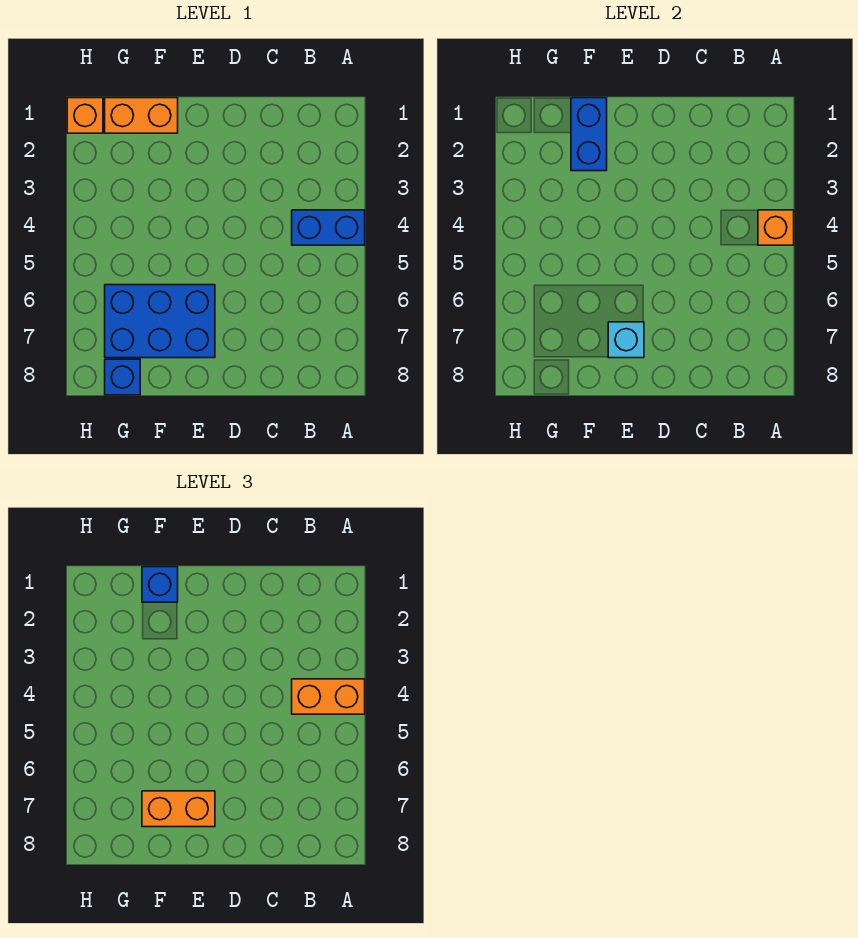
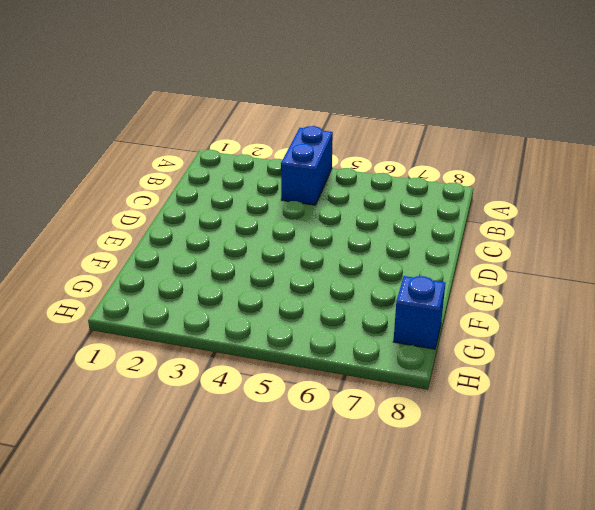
none -> blue brick E6:G7 level 1
none -> orange brick F1:G1 level 1

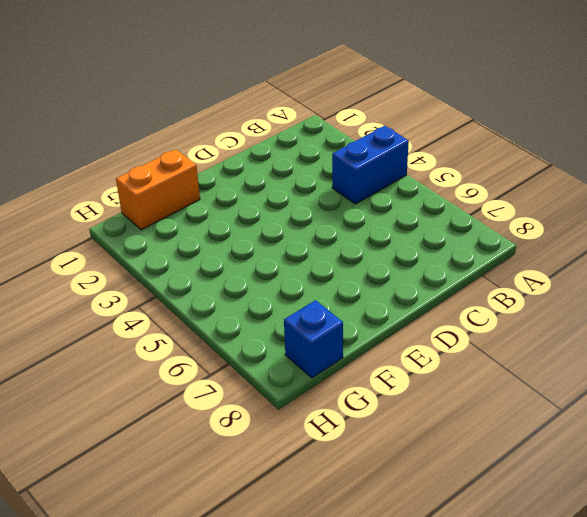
none -> blue brick E6:G7 level 1
none -> orange brick H1 level 1

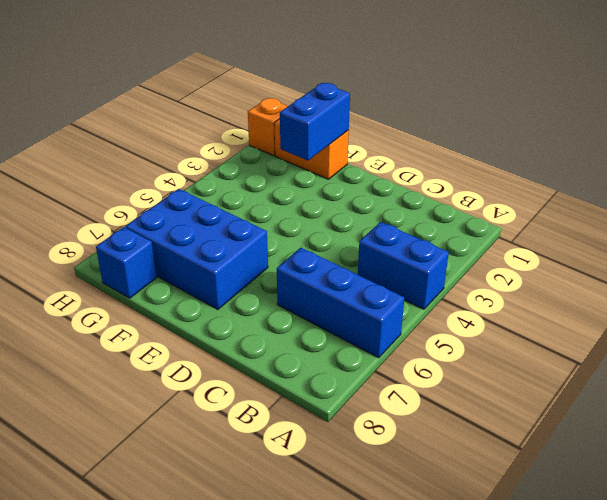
blue brick A6:C6 level 1 -> none
none -> orange brick A4 level 2
none -> cyan brick E7 level 2

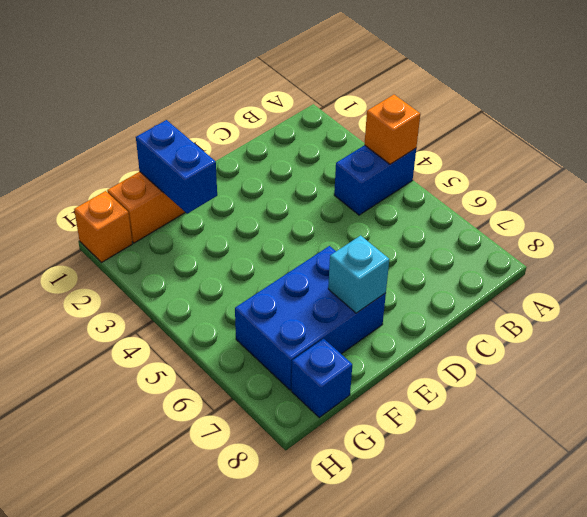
none -> orange brick A4:B4 level 3
none -> orange brick E7:F7 level 3

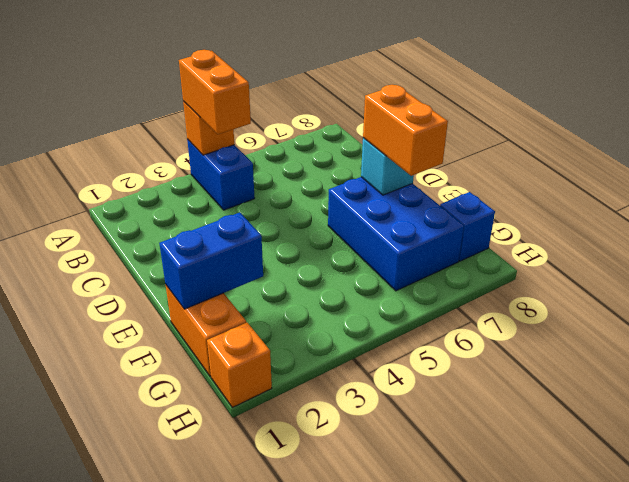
none -> blue brick F1 level 3

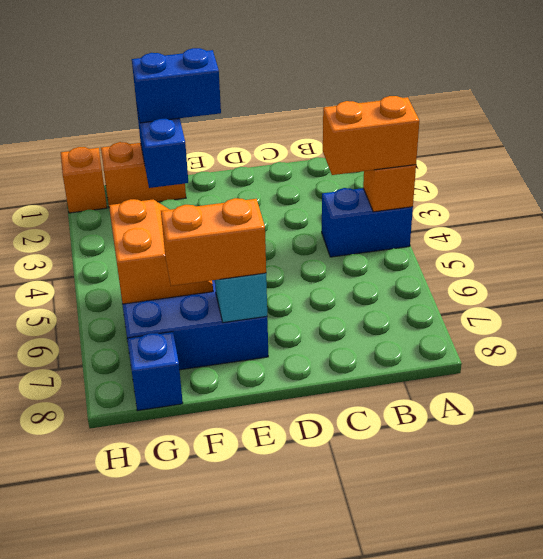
blue brick E1:F1 level 3 -> blue brick F1 level 3
orange slope F5:G6 level 2 top G -> none

